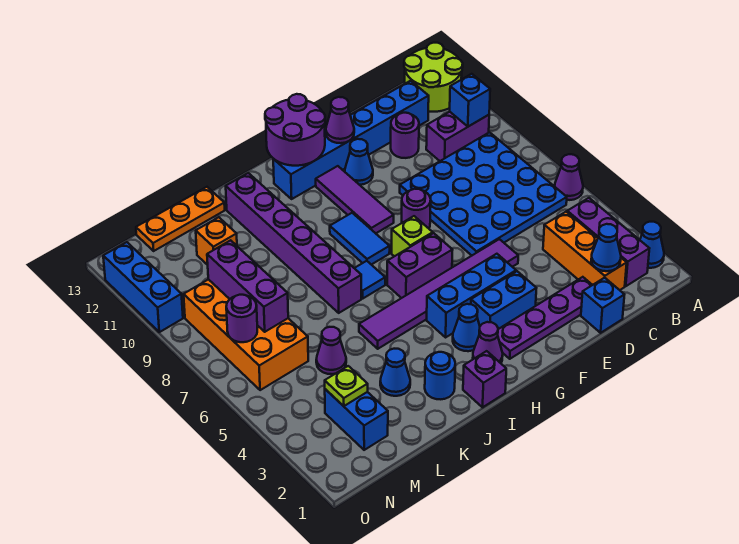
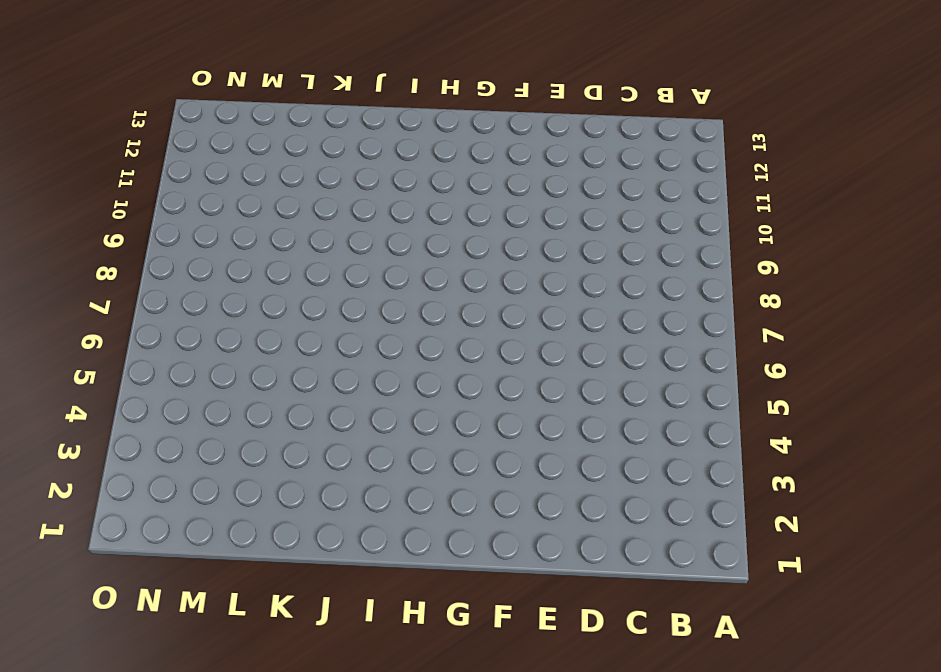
none -> blue cone A2 level 1
none -> purple cone A6 level 1
none -> lime round brick A12:B13 level 1
none -> purple brick B2:B4 level 1

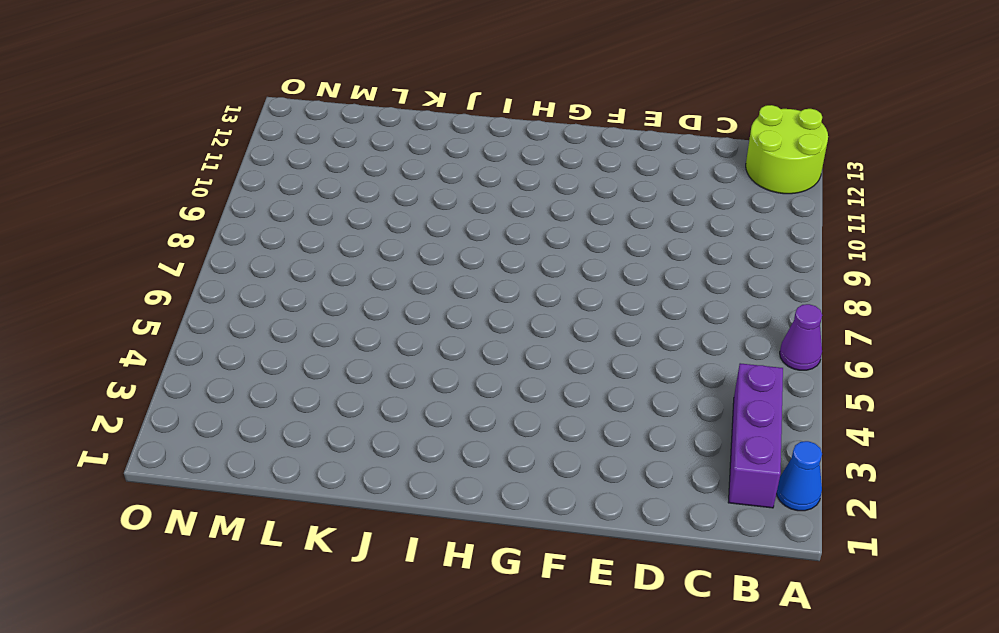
none -> blue plate B6:E9 level 1
none -> purple brick B10:C10 level 1
none -> orange brick C2:C4 level 1
none -> blue brick C12:H12 level 1

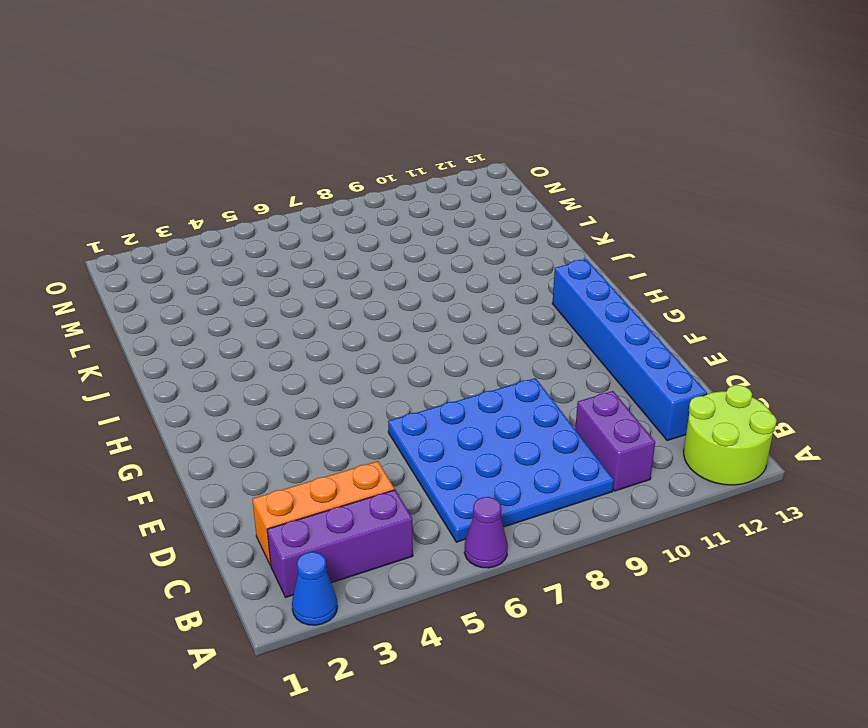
none -> blue brick D1 level 1
none -> purple plate D2:G2 level 1
none -> purple round brick D11 level 1
none -> purple tile E5:J5 level 1

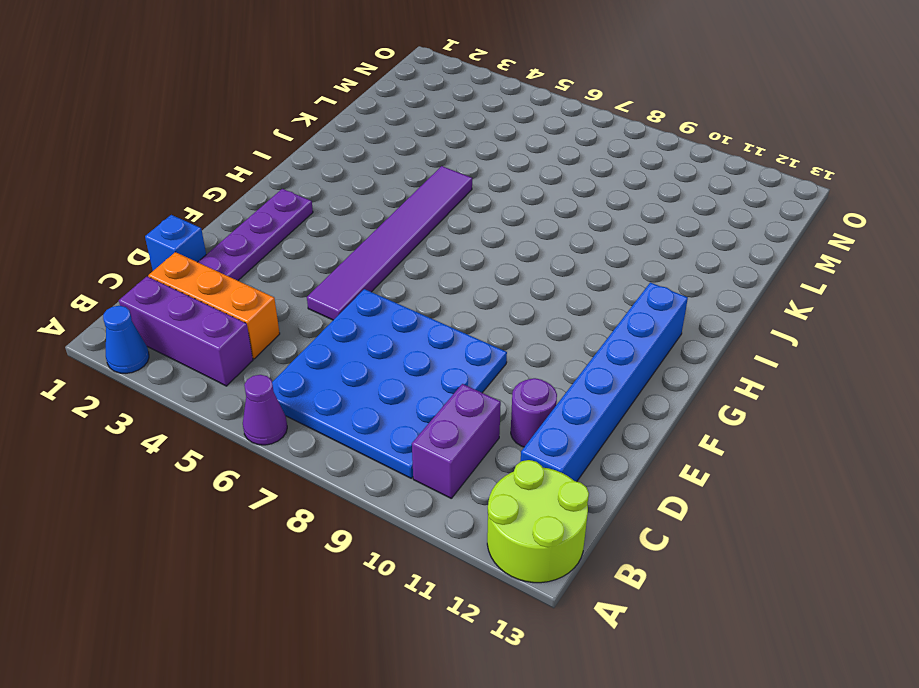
none -> blue brick F3:G3 level 1
none -> blue brick F4:H4 level 1
none -> purple round brick F8 level 1
none -> blue cone F11 level 1

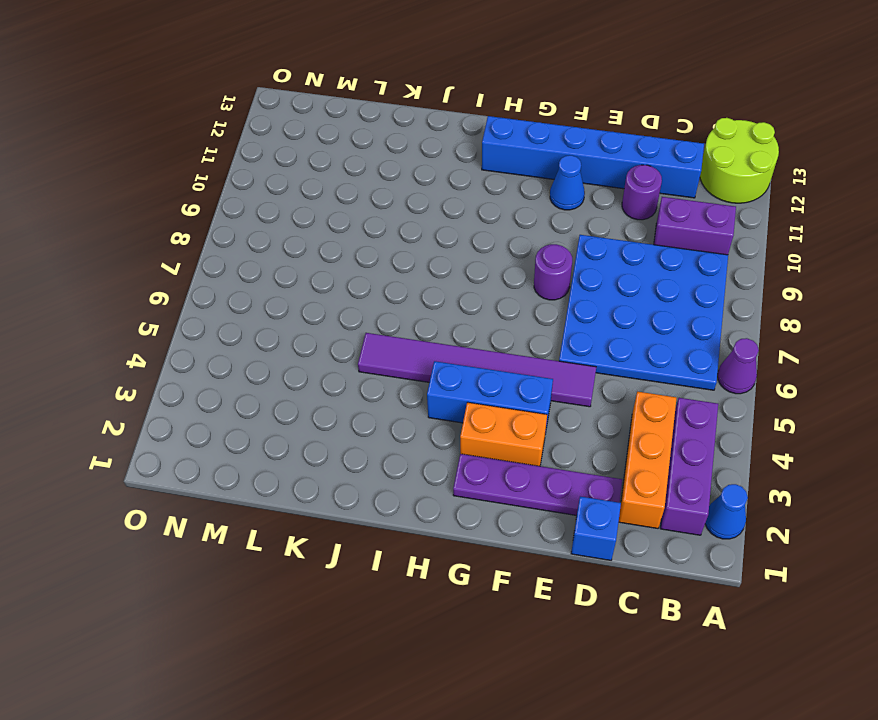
orange brick F3:G3 level 1 -> blue brick F3:G3 level 1
none -> purple brick G6:H6 level 1
none -> lime brick G7 level 1
none -> purple tile G9:G11 level 1
none -> purple cone H2 level 1

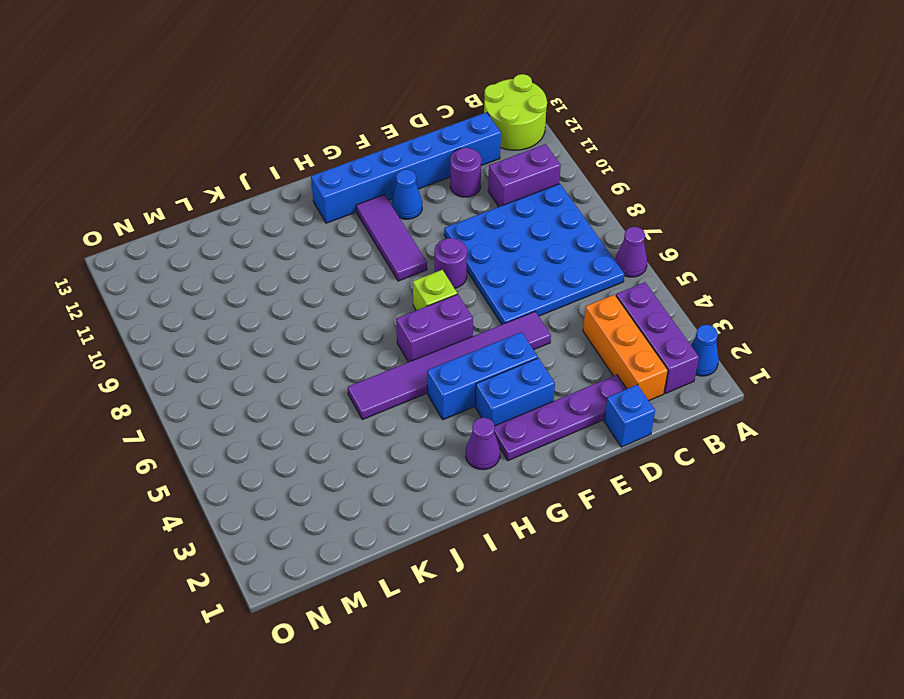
none -> blue cone H3 level 1
none -> blue tile H8:H9 level 1
none -> purple brick I1 level 1
none -> blue tile I7 level 1

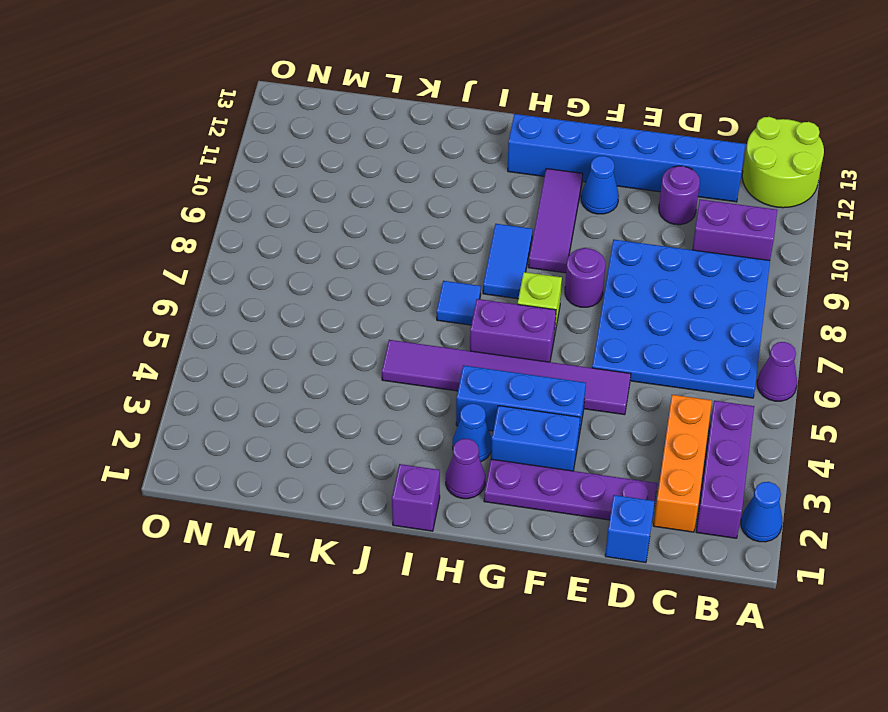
none -> blue round brick J2 level 1
none -> purple brick J7:J12 level 1
none -> blue cone K3 level 1
none -> orange plate K13:M13 level 1

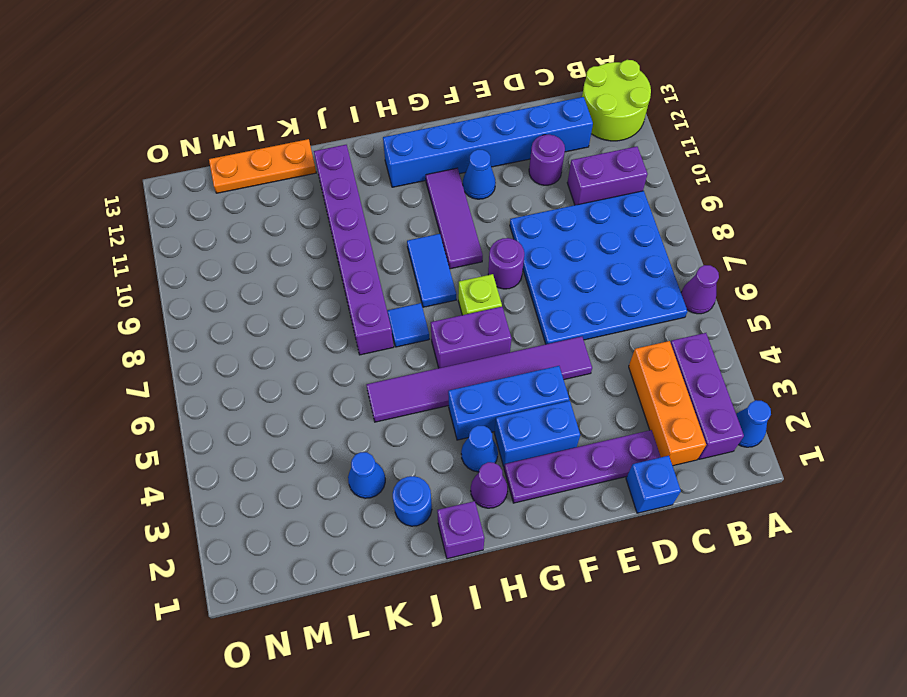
none -> purple cone L5 level 1
none -> orange brick L11 level 1
none -> blue brick M2:M3 level 1
none -> orange brick M6:N9 level 1

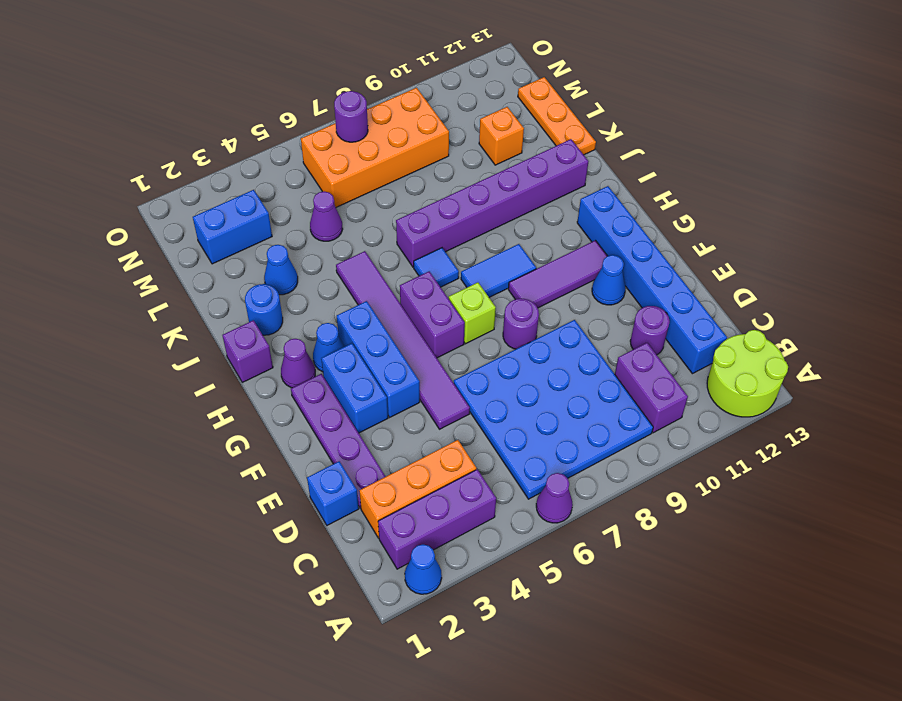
none -> blue brick O10:O12 level 1
none -> blue brick B10 level 2
none -> blue cone C2 level 2
none -> purple cone F12 level 2

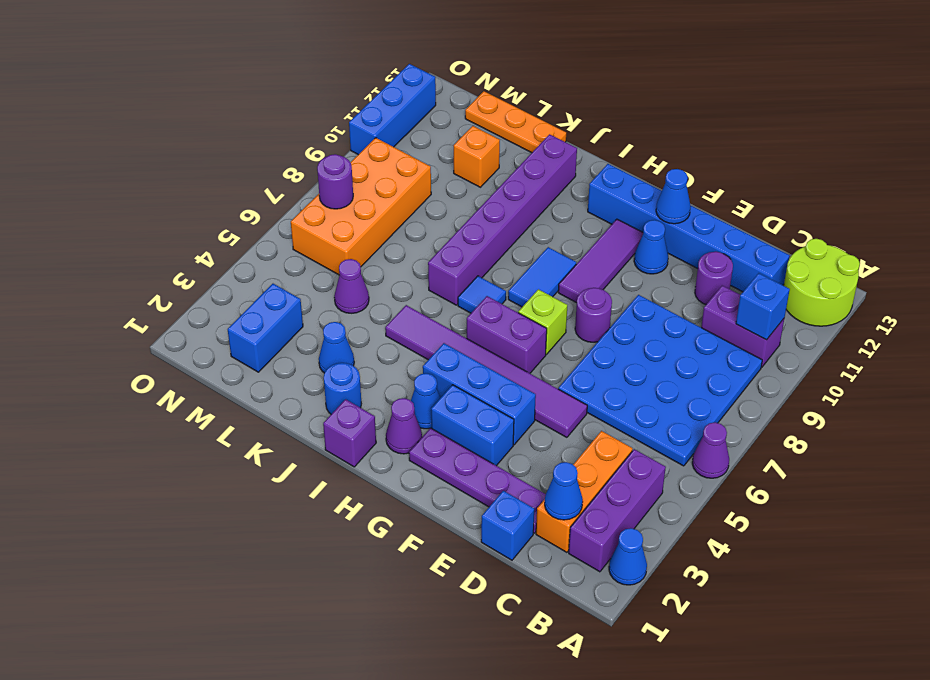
blue cone F12 level 2 -> purple cone F12 level 2
none -> purple round brick G12:H13 level 2
none -> lime plate M3 level 2
none -> purple brick M7:M9 level 2

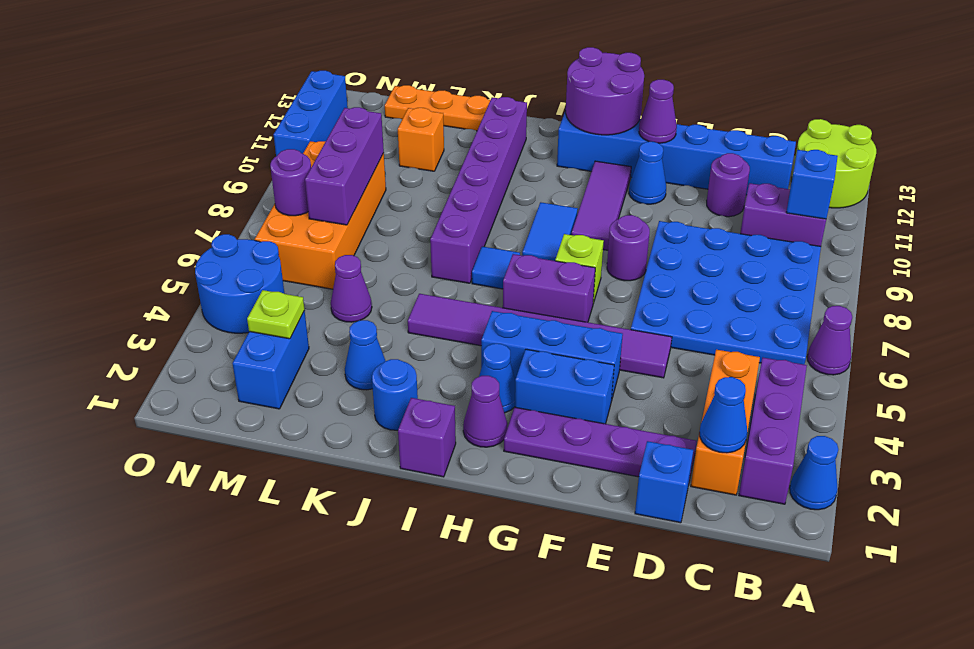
blue round brick N4:O5 level 1 -> none

